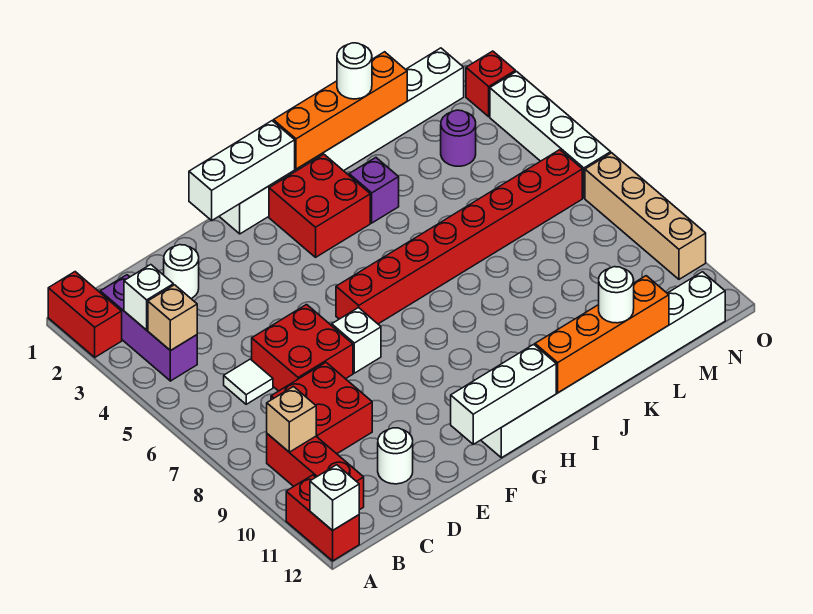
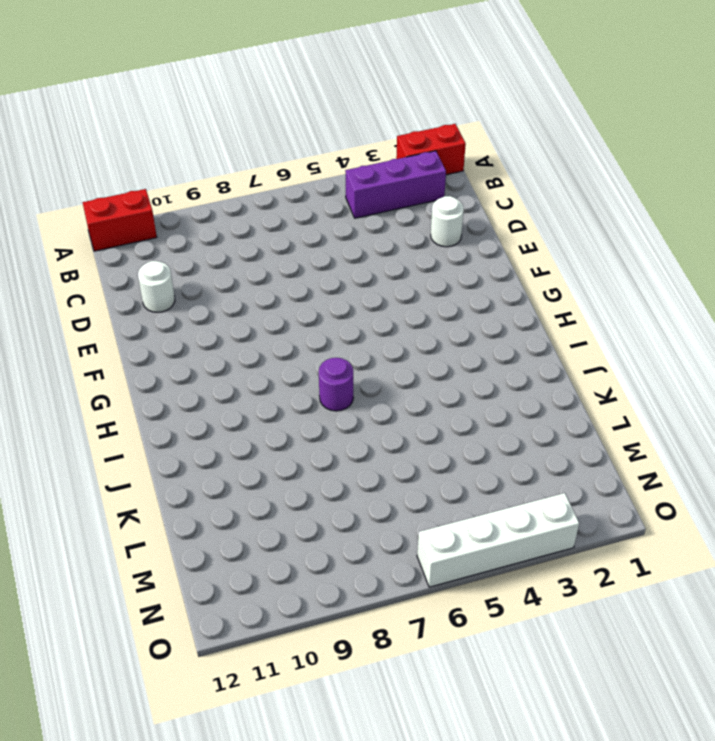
purple round brick I7 level 1 -> purple round brick M3 level 1
none -> red brick B9:B11 level 1
none -> white tile C6 level 1
none -> red brick C8:D9 level 1

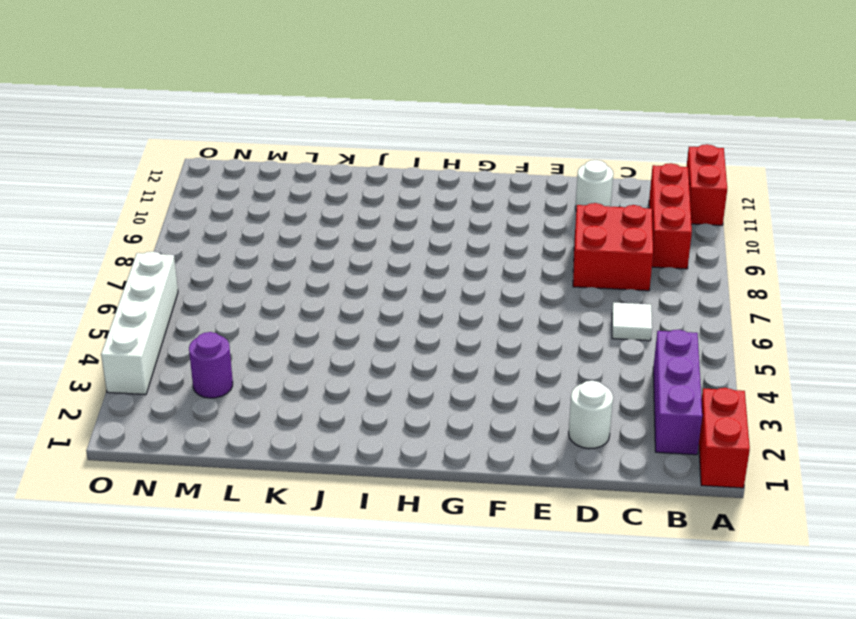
none -> red brick D6:E7 level 1
none -> white brick F7 level 1
none -> white brick G1:N1 level 1

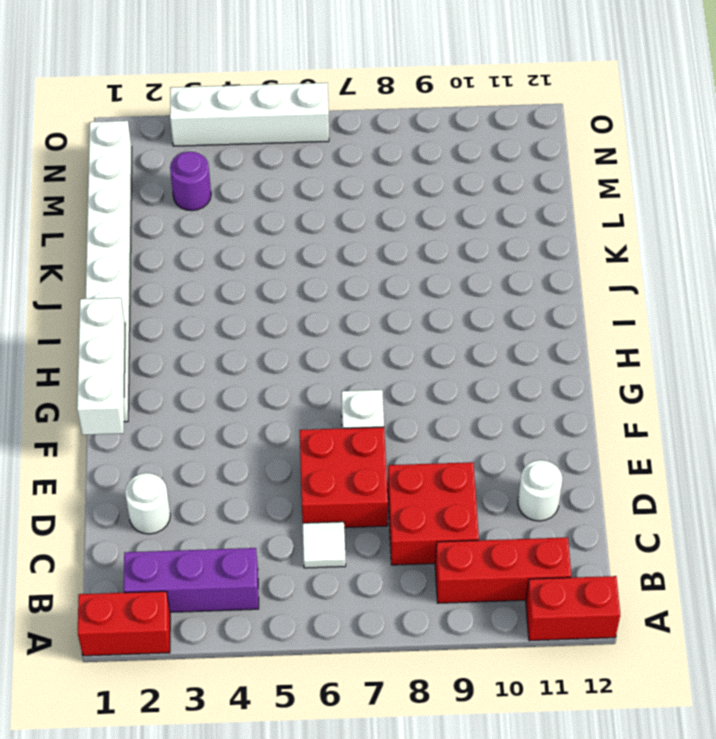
none -> red brick G6:N6 level 1
none -> white brick G12:N12 level 1
none -> red brick H2:I3 level 1

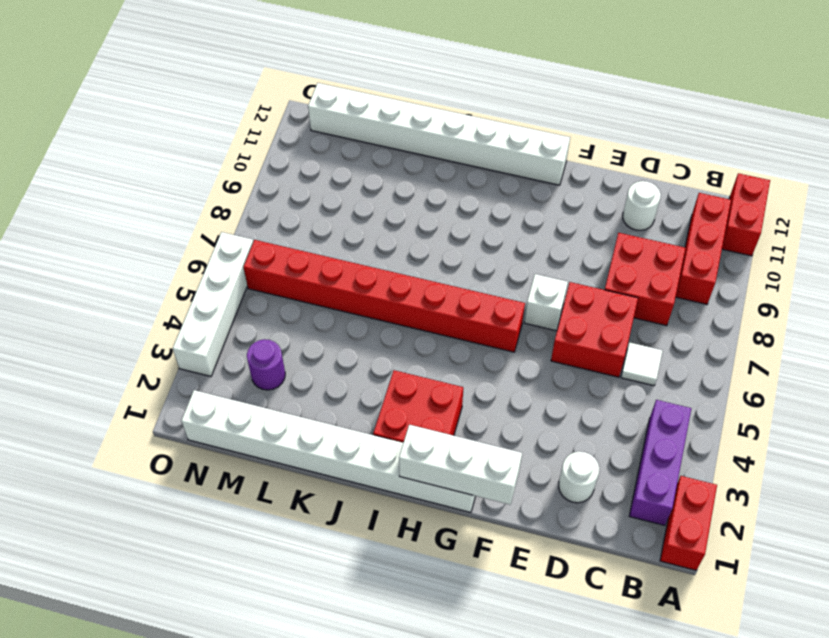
none -> purple brick J3 level 1
none -> red brick O2 level 1
none -> tan brick O7:O10 level 1

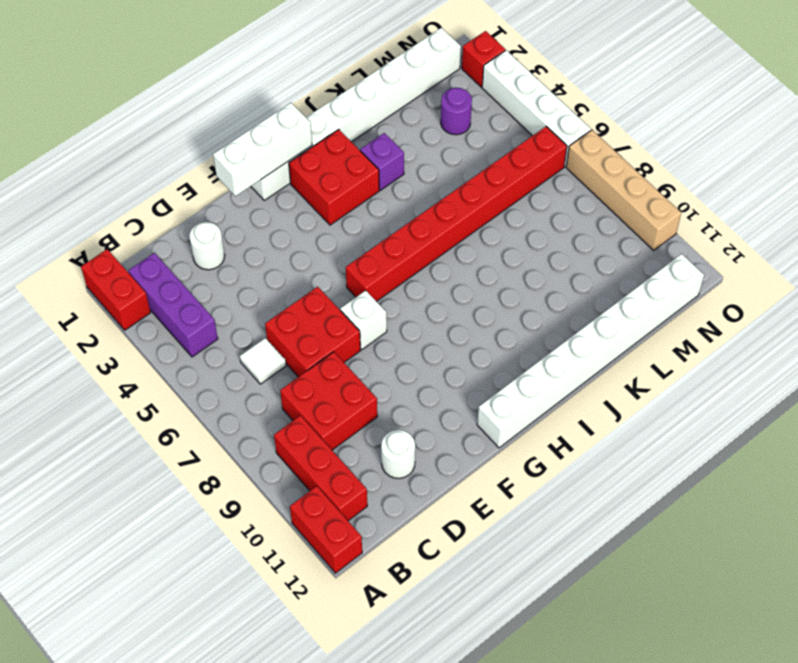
none -> white brick A12 level 2
none -> white brick B3 level 2
none -> tan brick B4 level 2

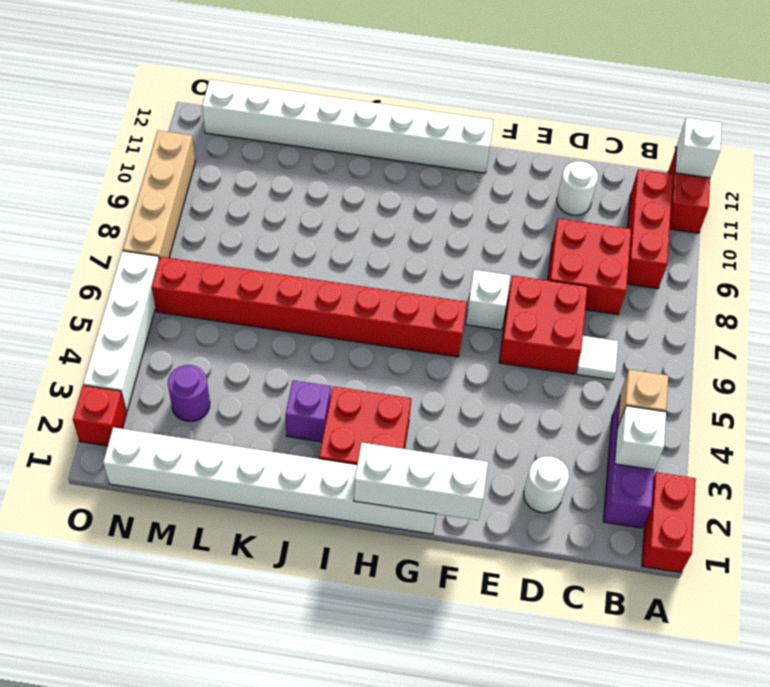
none -> tan brick B9 level 2
none -> white brick F12:H12 level 2
none -> orange brick I1:L1 level 2

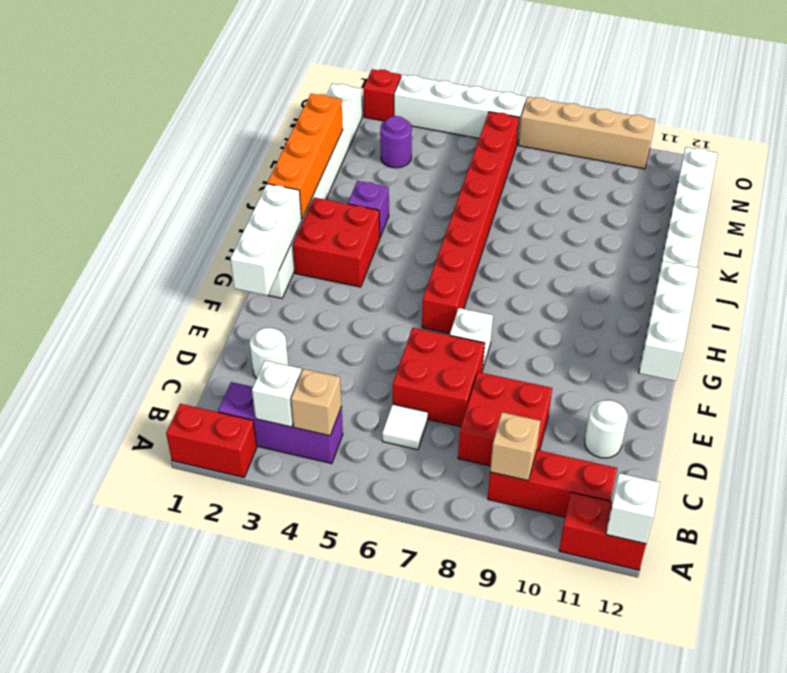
none -> orange brick I12:L12 level 2
none -> white round brick K1 level 3
none -> white round brick K12 level 3

